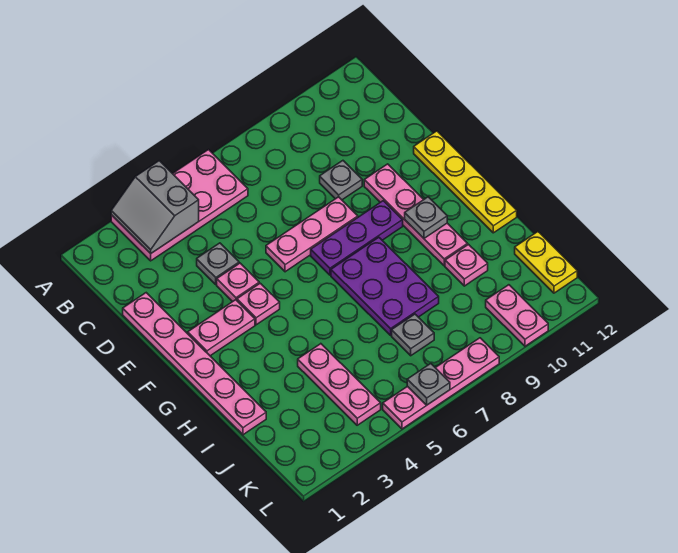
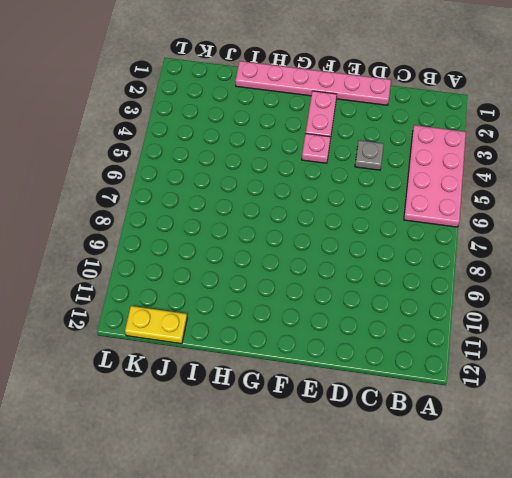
none -> grey plate D9 level 1
none -> pink plate E4 level 1
none -> pink plate E6:E8 level 1

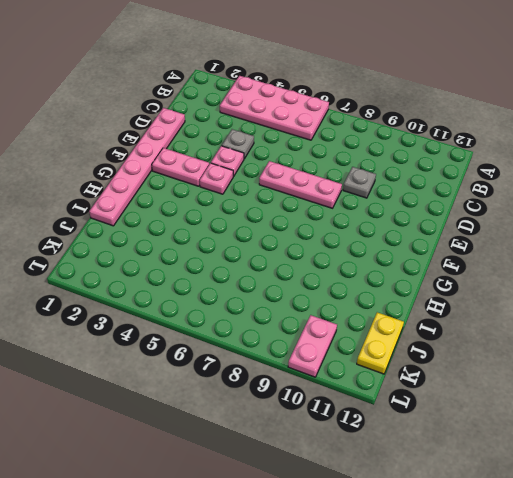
none -> pink plate E10:H10 level 1
none -> yellow plate E12:H12 level 1
none -> purple plate F7:F9 level 1

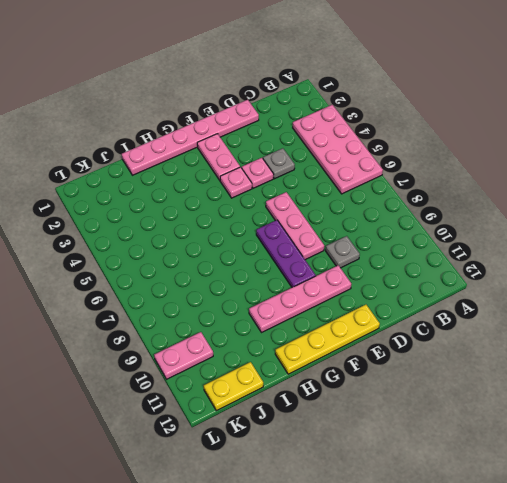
none -> purple plate G7:I8 level 1
none -> pink plate I4:K4 level 1
none -> pink plate I10 level 1

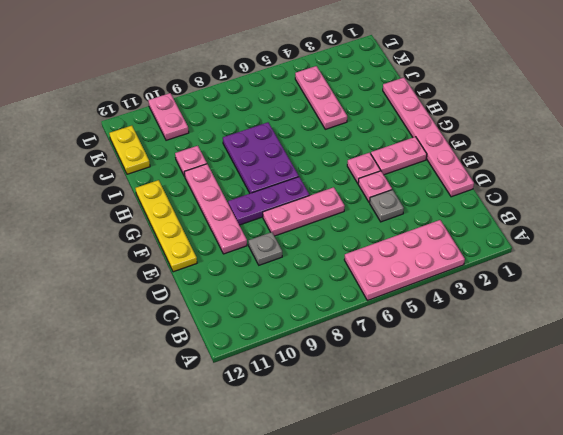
none -> grey plate J7 level 1
none -> pink plate L5:L8 level 1
none -> grey slope A3:B4 level 2 top 4

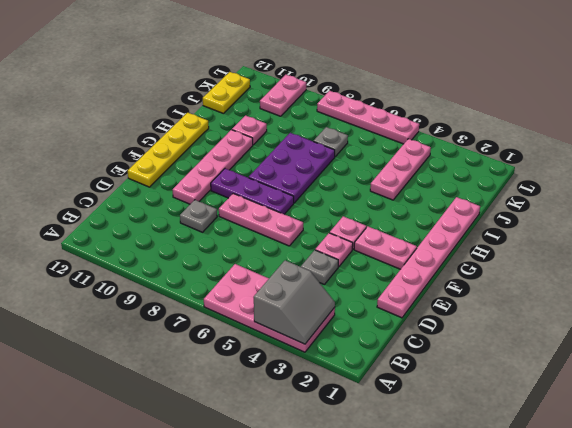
none -> grey plate G10 level 2
none -> grey plate L6 level 2

